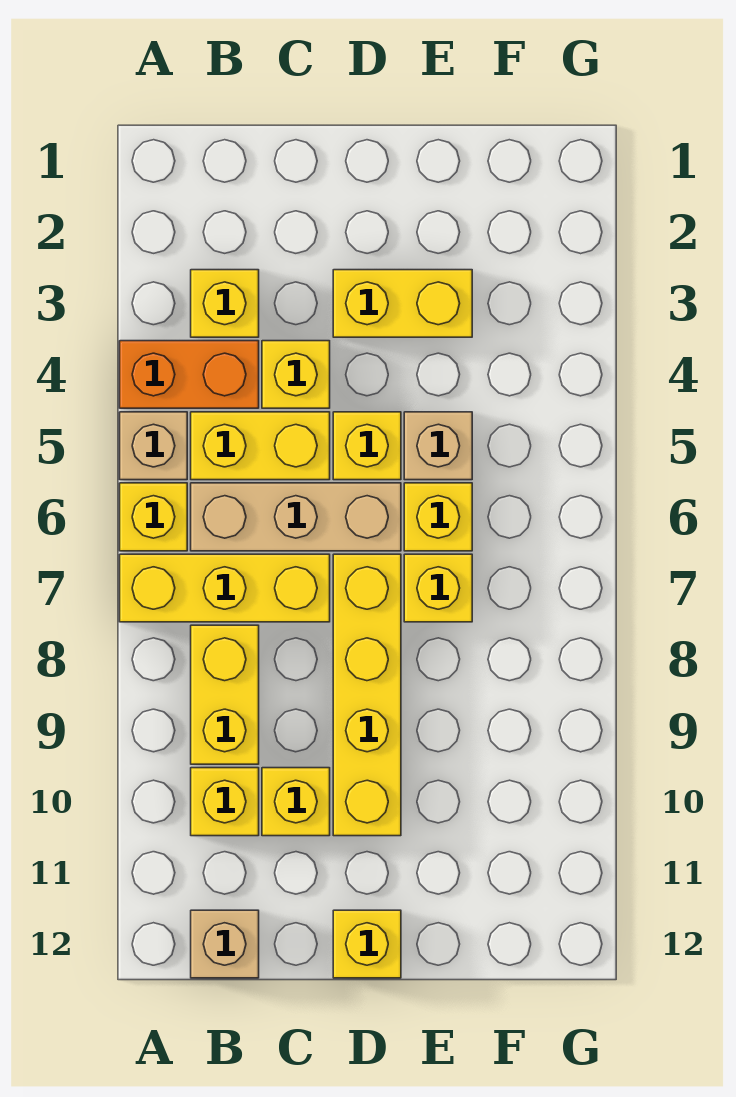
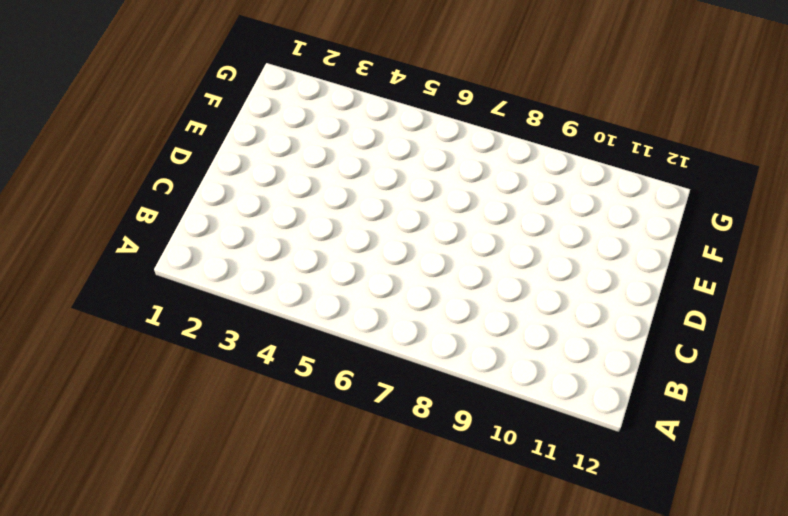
none -> orange brick A4:B4 level 1
none -> tan brick A5 level 1
none -> yellow brick A6 level 1

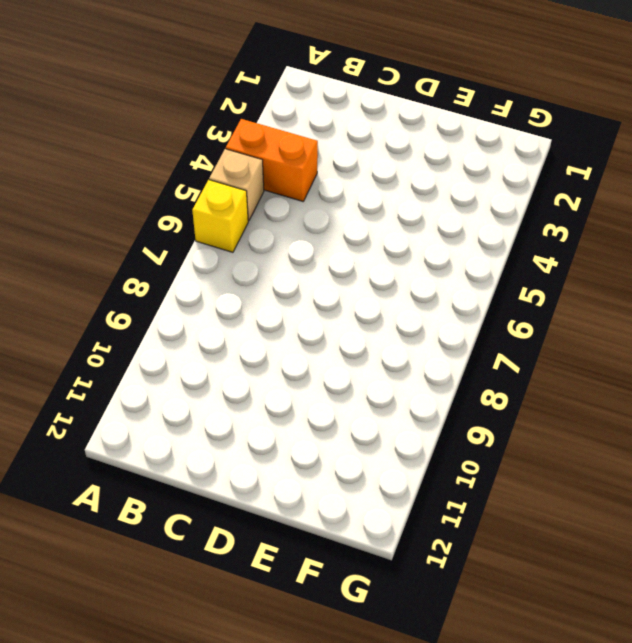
none -> yellow brick A7:C7 level 1
none -> yellow brick B3 level 1
none -> yellow brick B5:C5 level 1

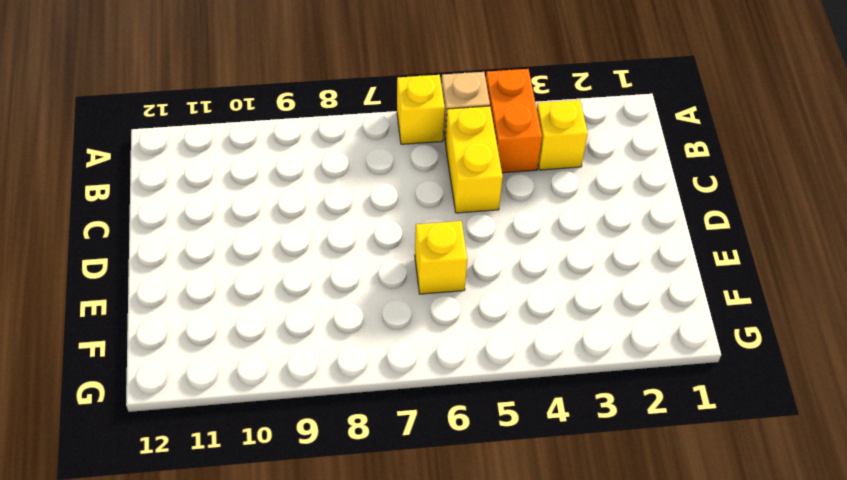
none -> yellow brick A7:C7 level 1
none -> tan brick B6:D6 level 1
none -> yellow brick B8:B9 level 1

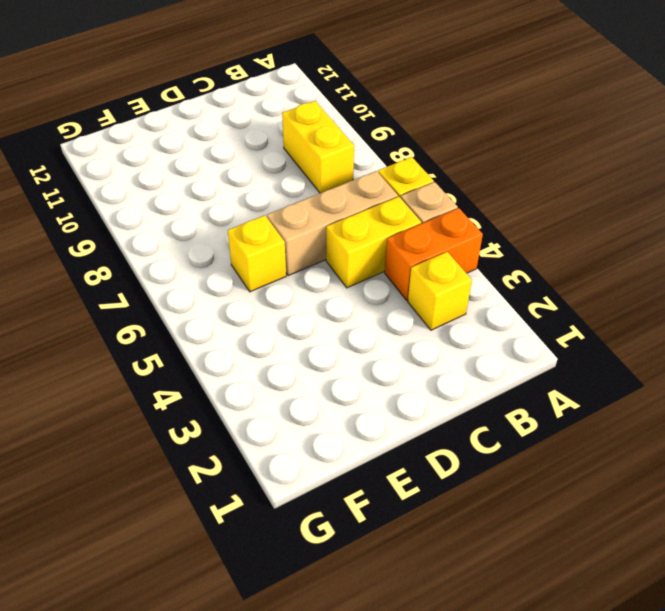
none -> yellow brick A7:C7 level 1
none -> yellow brick B10 level 1
none -> tan brick B12 level 1

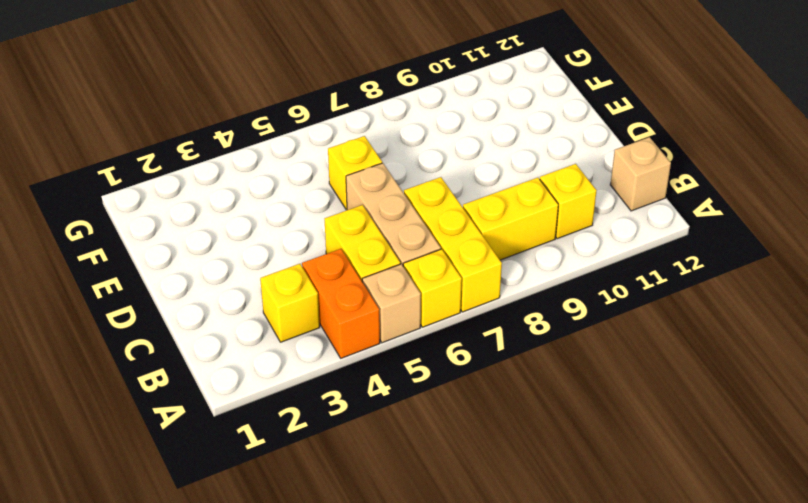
none -> yellow brick C4 level 1
none -> yellow brick C10 level 1
none -> yellow brick D3:E3 level 1

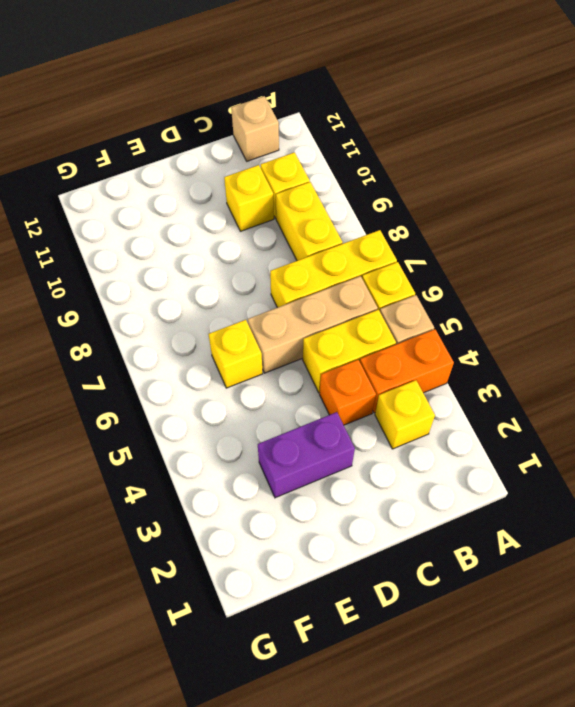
orange brick C4 level 1 -> yellow brick C4 level 1
purple brick D3:E3 level 1 -> yellow brick D3:E3 level 1
none -> yellow brick D5 level 1
none -> yellow brick D7:D10 level 1
none -> yellow brick D12 level 1

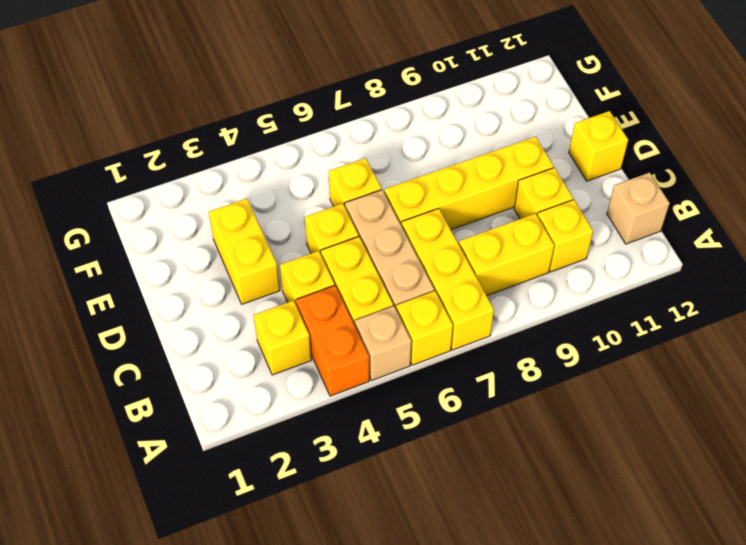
none -> tan brick E5 level 1
none -> yellow brick E7 level 1

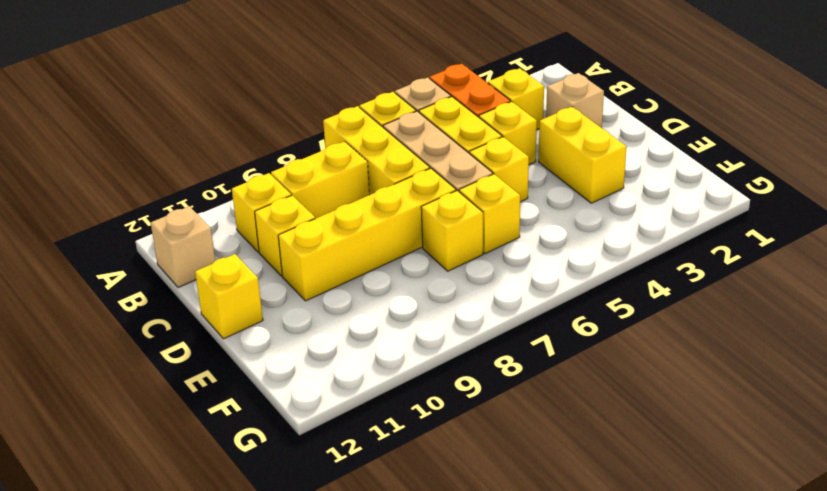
tan brick C2 level 1 -> tan brick E5 level 1

